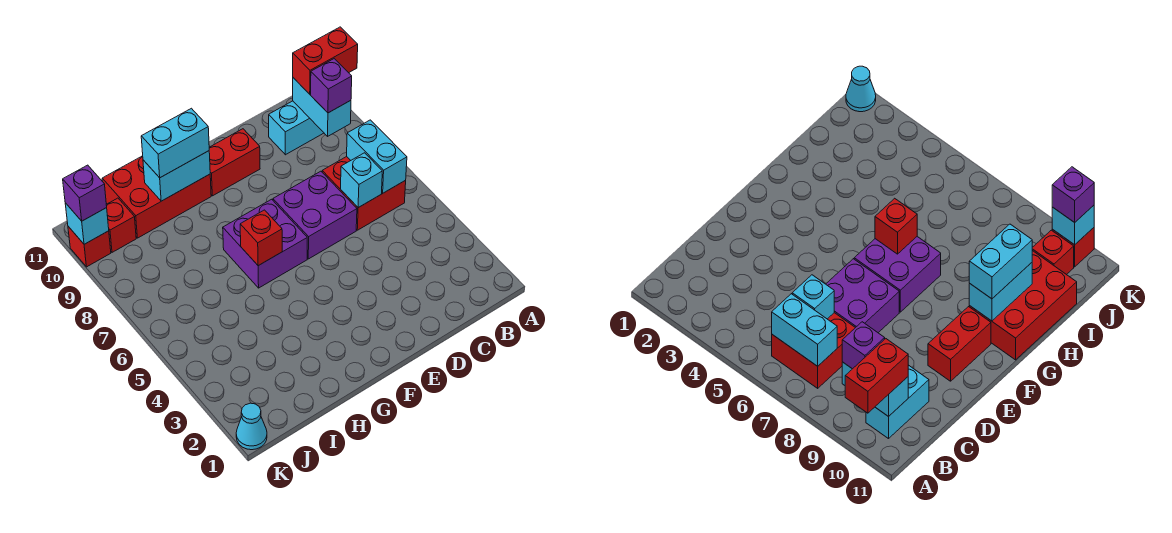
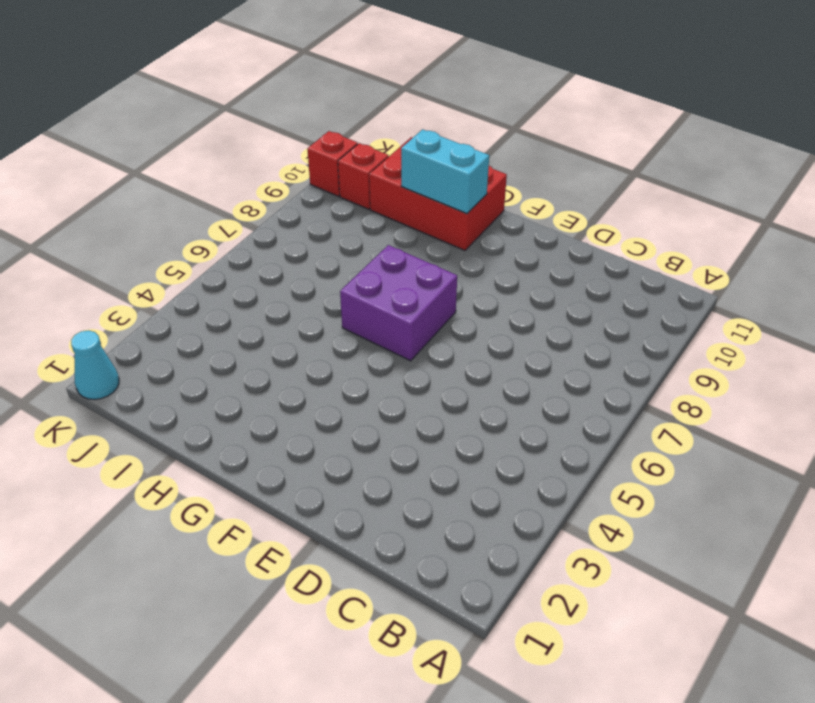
none -> red brick B6:C7 level 1
none -> cyan brick B10:C10 level 1
none -> purple brick D6:E7 level 1

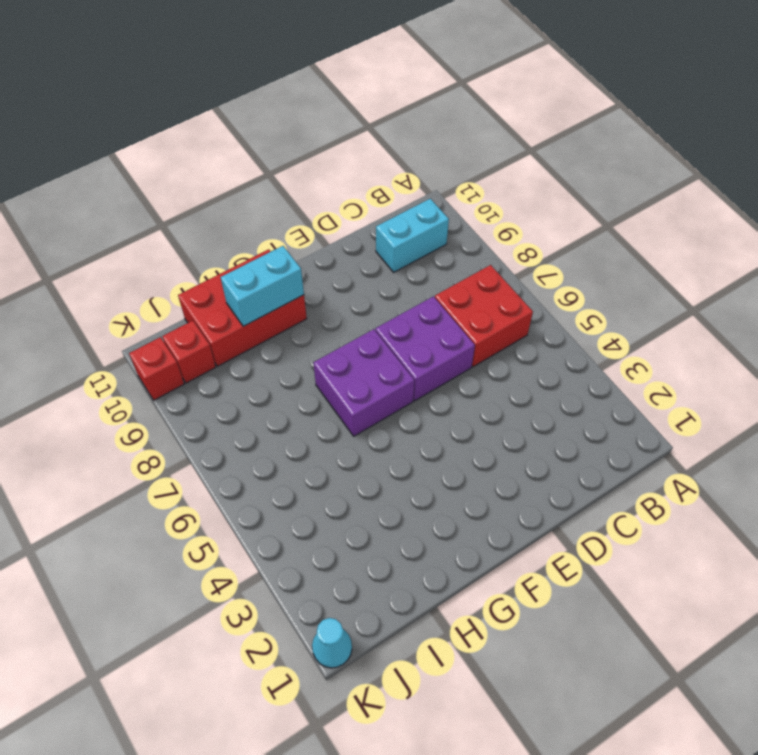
none -> red brick E10:F10 level 1
none -> cyan brick B6:B7 level 2
none -> cyan brick B9:B10 level 2

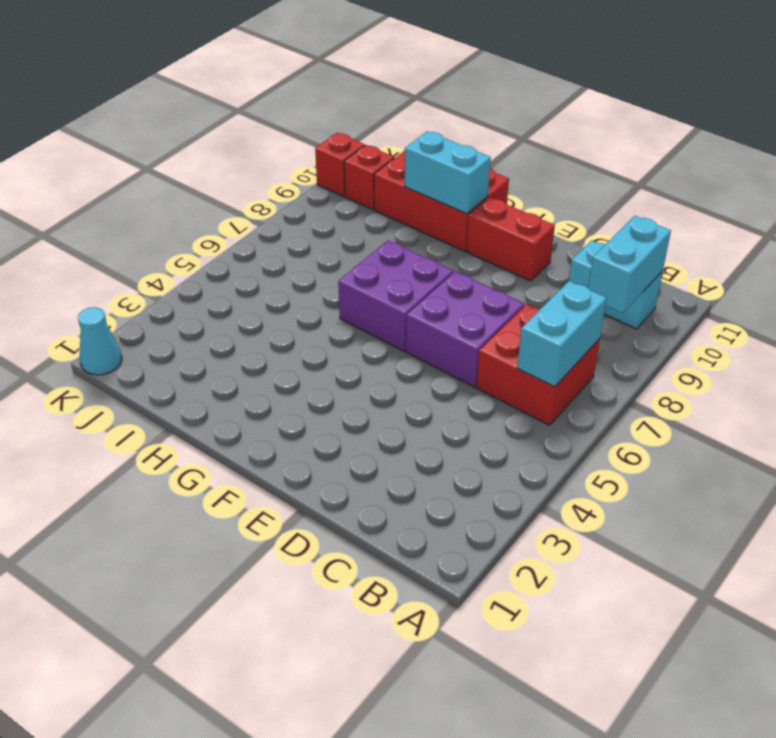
none -> cyan brick C6 level 2
none -> red brick G6 level 2
none -> cyan brick K10 level 2

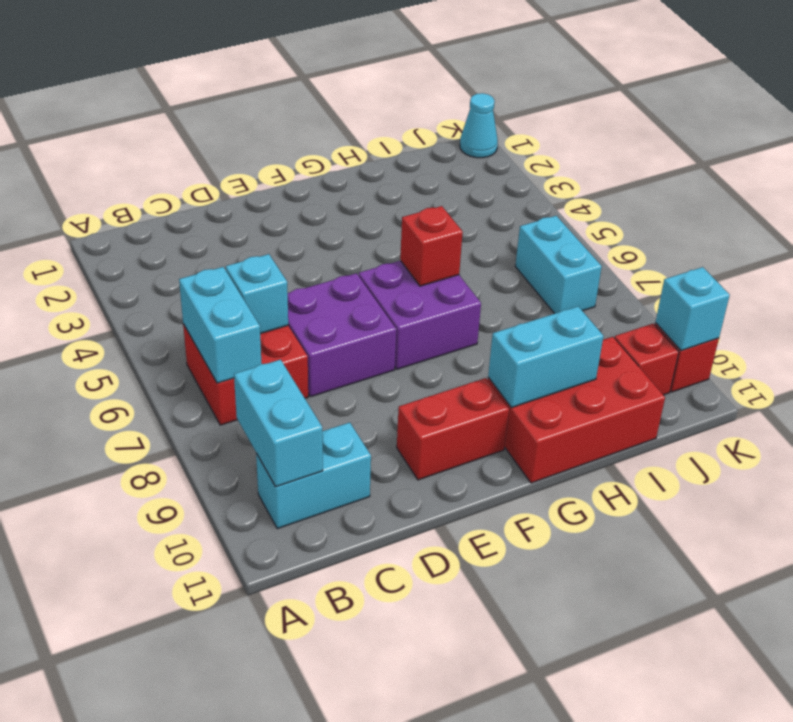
cyan brick J6:J7 level 1 -> cyan brick G10:H10 level 3
none -> red brick A10:B10 level 3
none -> purple brick B9 level 3
none -> purple brick K10 level 3

